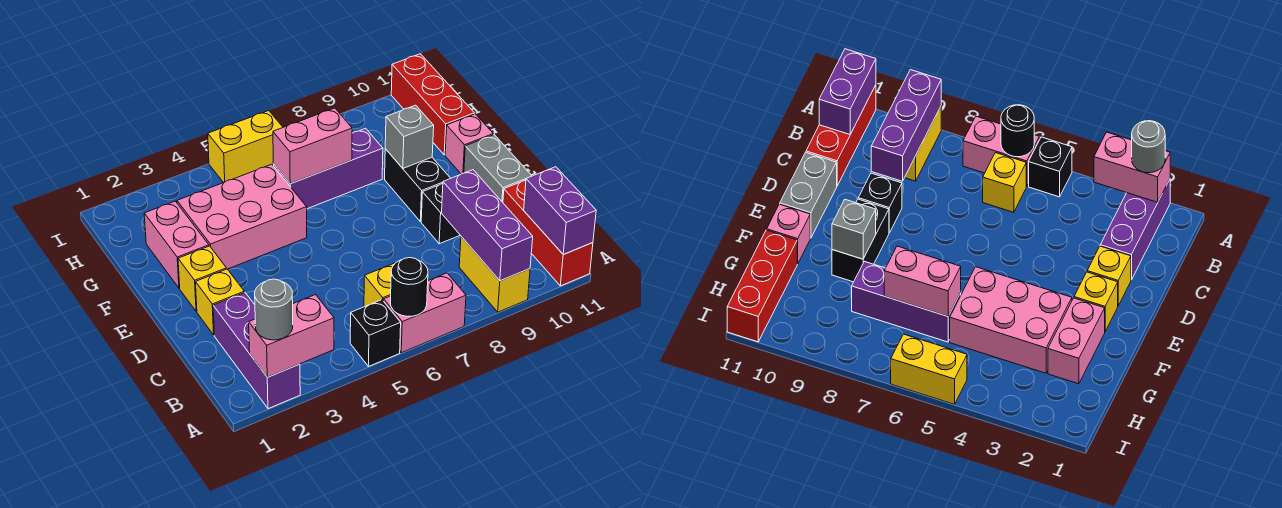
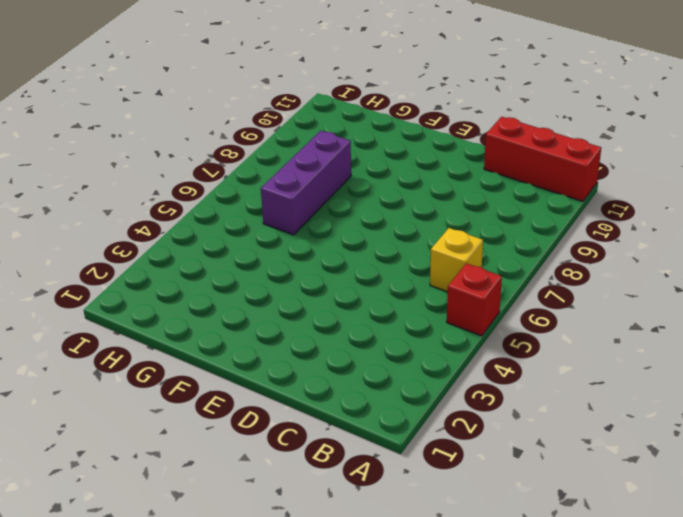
red brick A5 level 1 -> black brick A5 level 1
none -> purple brick A2:C2 level 1
none -> pink brick A6:A7 level 1
none -> yellow brick A9:B9 level 1

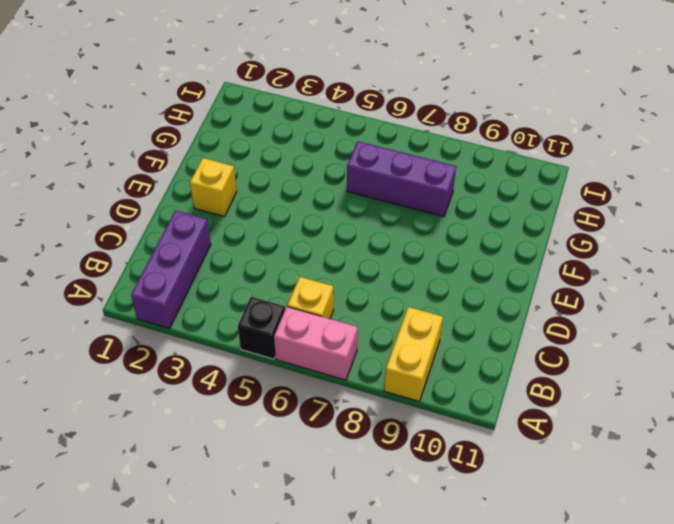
none -> red brick A11:C11 level 1
none -> yellow brick D2 level 1
none -> black brick D9 level 1

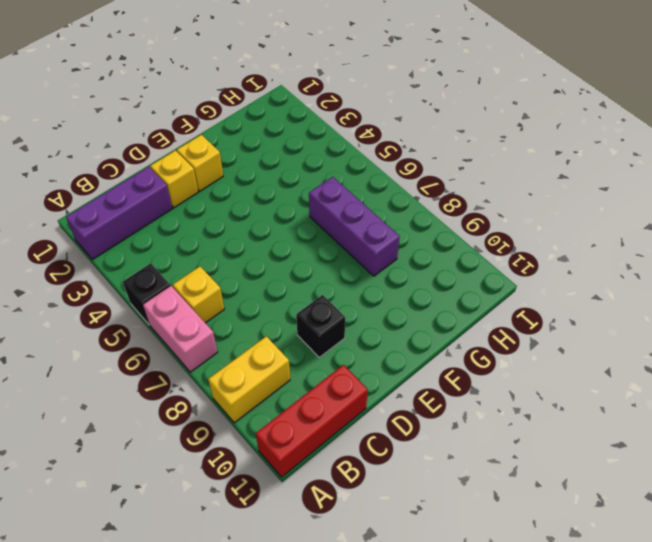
none -> grey brick D11:E11 level 1
none -> black brick E9:F9 level 1
none -> pink brick F2:G2 level 1

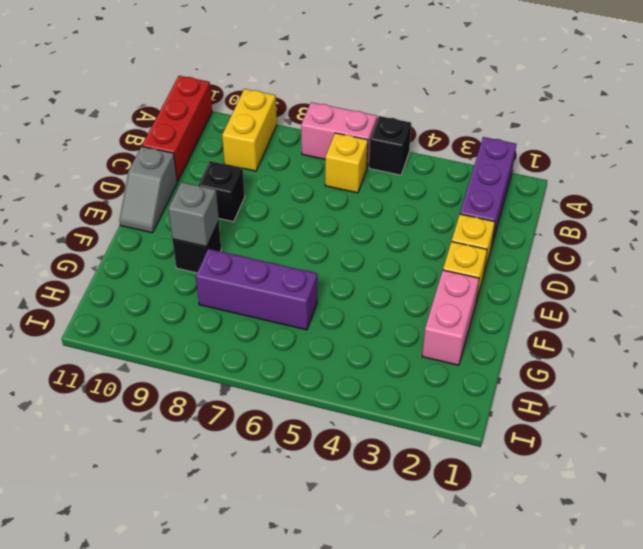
grey slope D11:E11 level 1 top D -> grey brick D11:E11 level 1
black brick F9 level 1 -> black brick E9:F9 level 1
none -> pink brick F3:G5 level 1
none -> pink brick F11 level 1
none -> red brick G11:I11 level 1

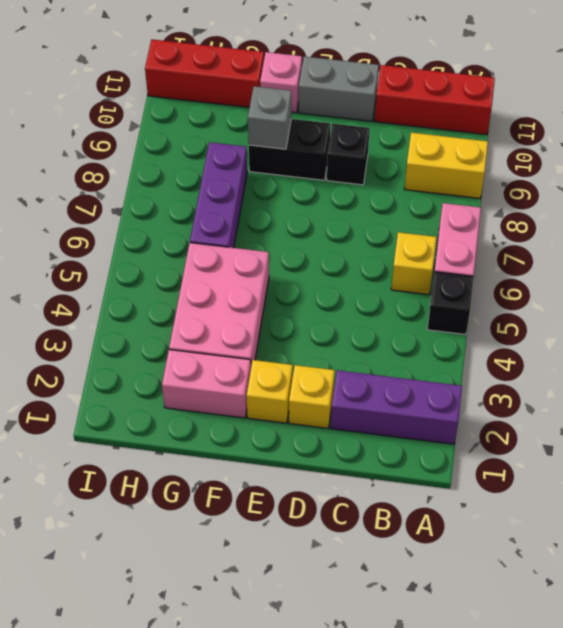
none -> yellow brick I5:I6 level 1
none -> pink brick A2:A3 level 2
none -> black round brick A6 level 2

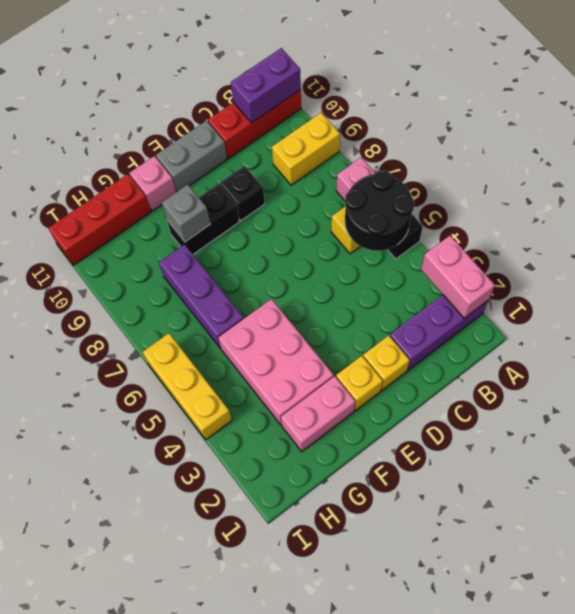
black round brick A5:B6 level 2 -> black round brick A6 level 2
yellow brick I4:I6 level 1 -> yellow brick I5:I6 level 1
none -> purple brick A9:C9 level 2
none -> pink brick G6:G7 level 2
none -> grey round brick A2 level 3

